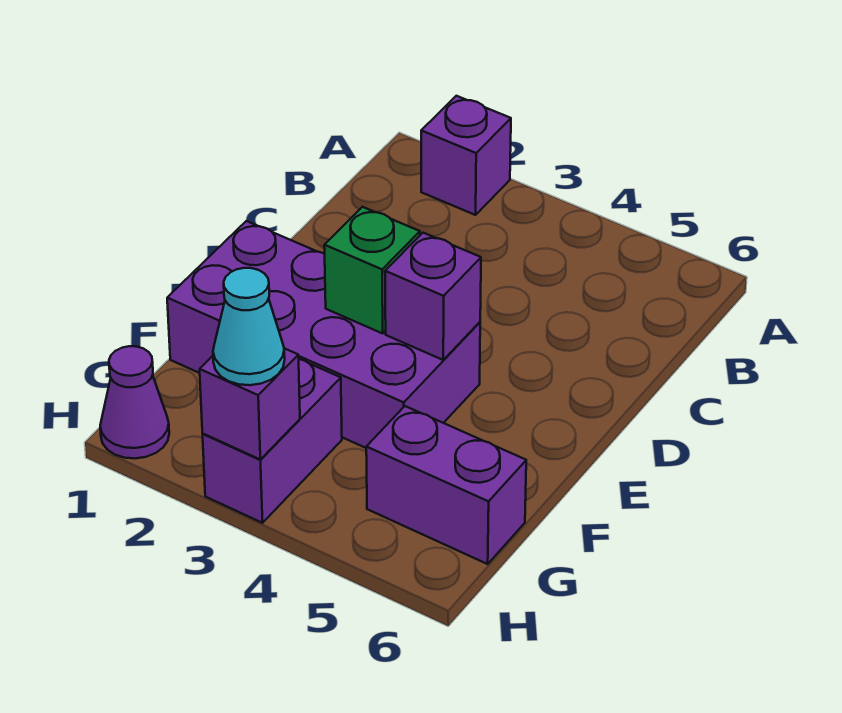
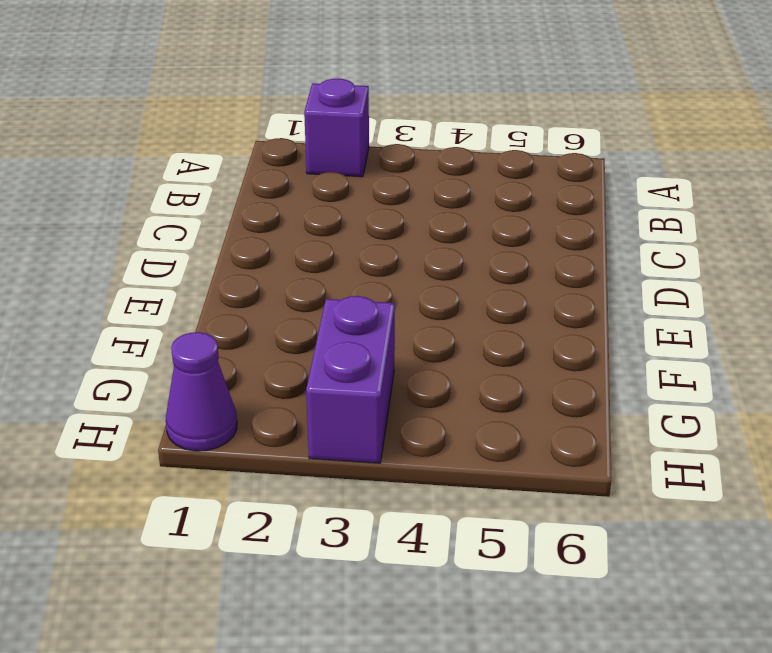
none -> purple brick E1:F4 level 1
none -> purple brick G5:G6 level 1

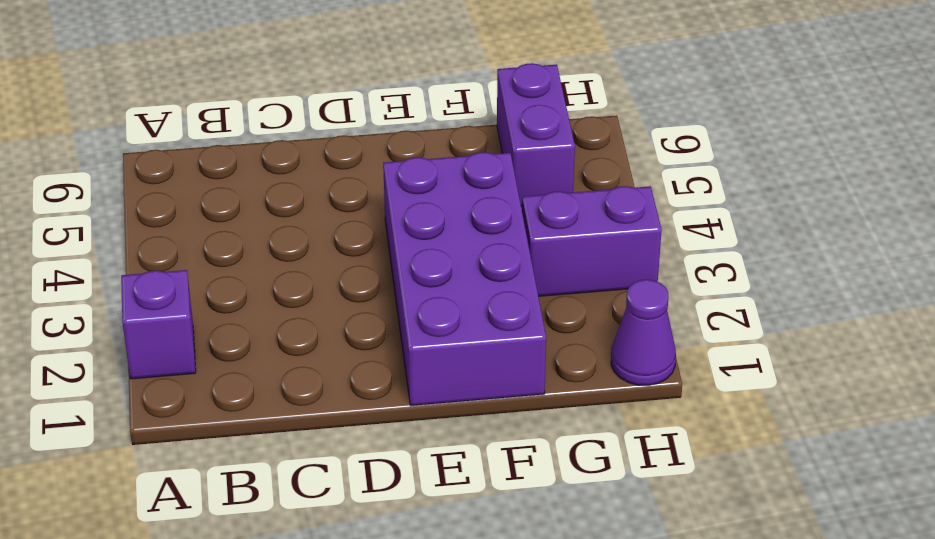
none -> green brick E3 level 2
none -> purple brick E4 level 2

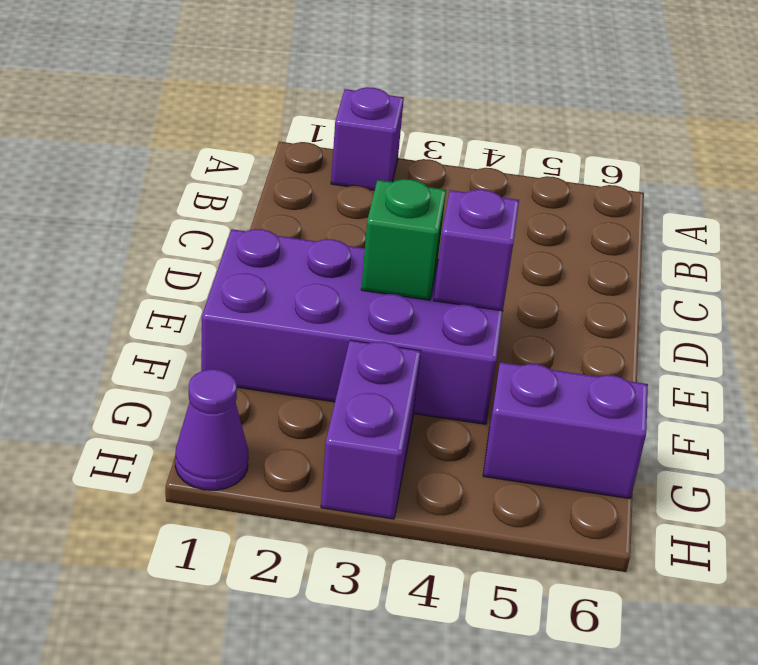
none -> purple brick H3 level 2
none -> cyan cone H3 level 3

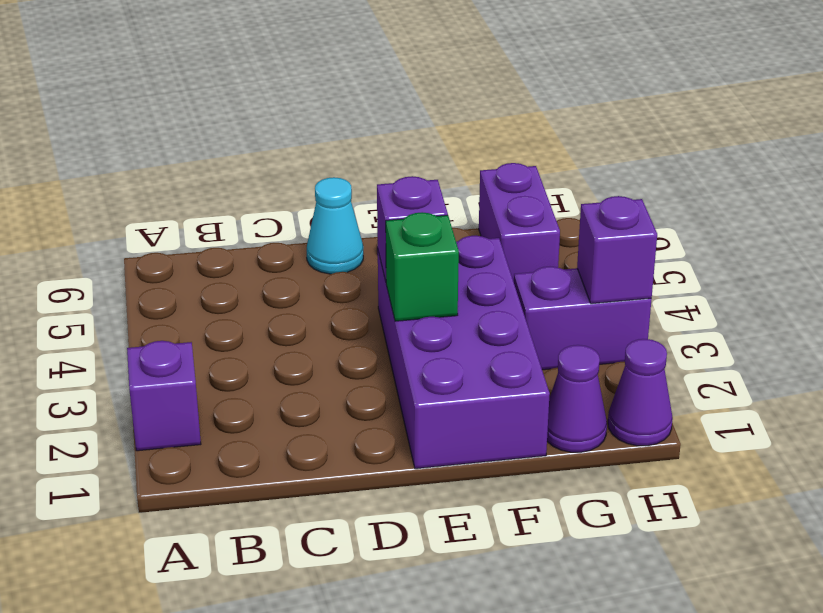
cyan cone D6 level 1 -> cyan cone H3 level 3
purple cone G1 level 1 -> none

